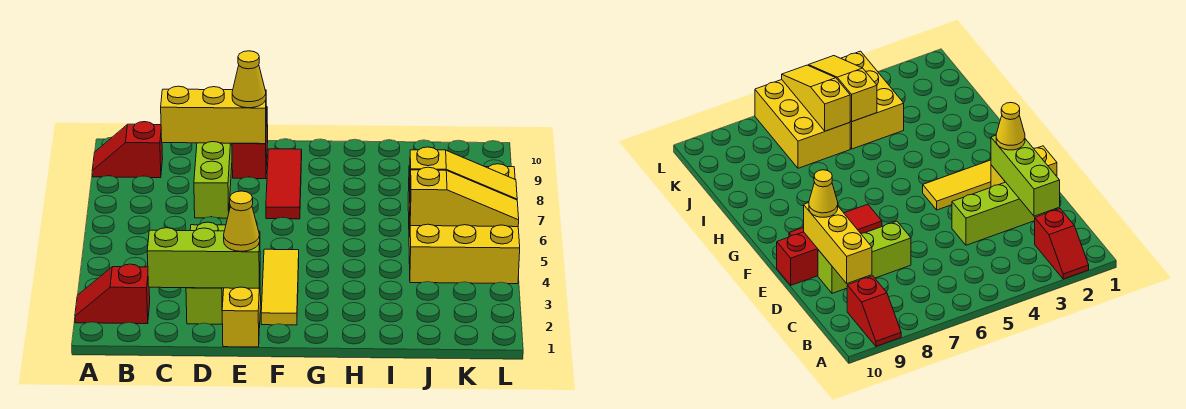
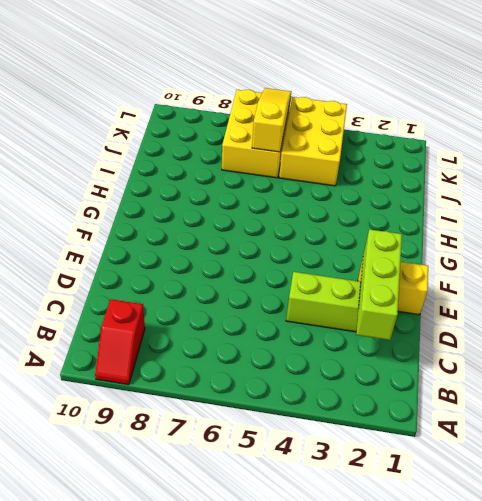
none -> red slope A2:B2 level 1 top B
none -> lime brick D7:D9 level 1
none -> red brick E9:E10 level 1

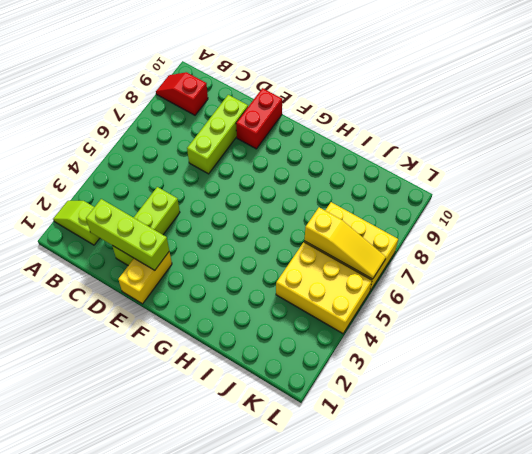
lime slope A2:B2 level 1 top B -> red slope A2:B2 level 1 top B
none -> yellow tile F2:F4 level 1
none -> red tile F7:F9 level 1
none -> yellow brick C9:E9 level 2

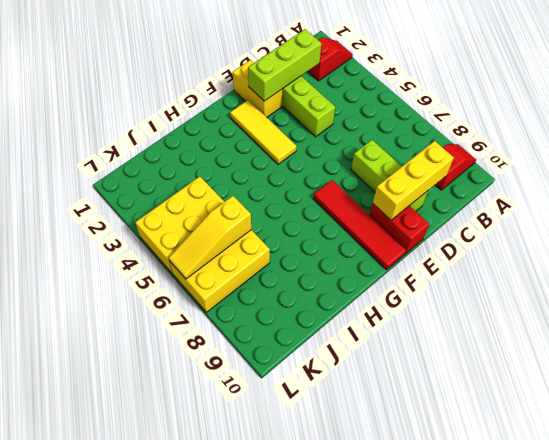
red tile F7:F10 level 1 -> red tile F7:F9 level 1
none -> yellow slope J5:L5 level 2 top J
none -> yellow cone E2 level 3
none -> yellow cone E9 level 3

